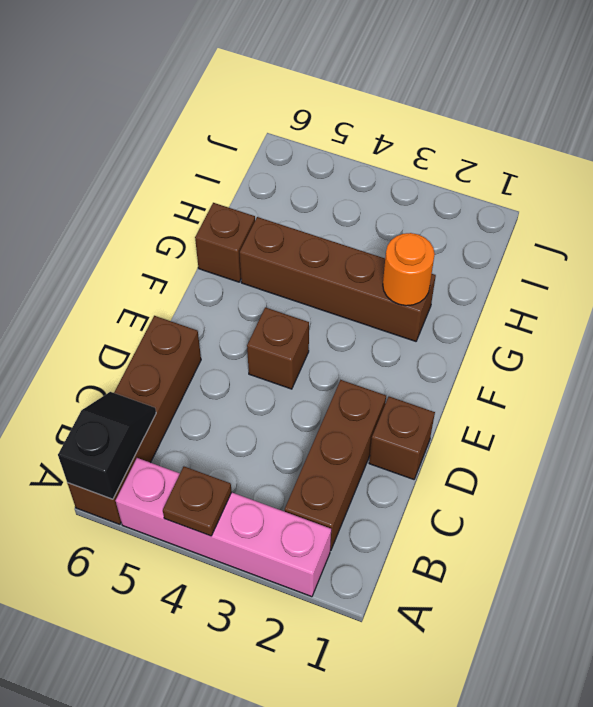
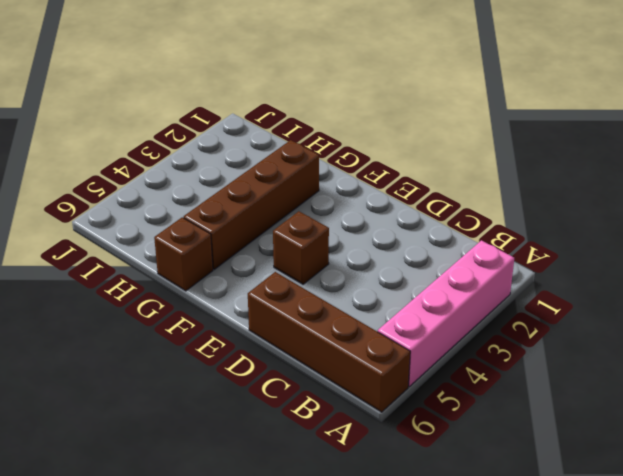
none -> brown brick B2:D2 level 1
none -> brown brick D1 level 1

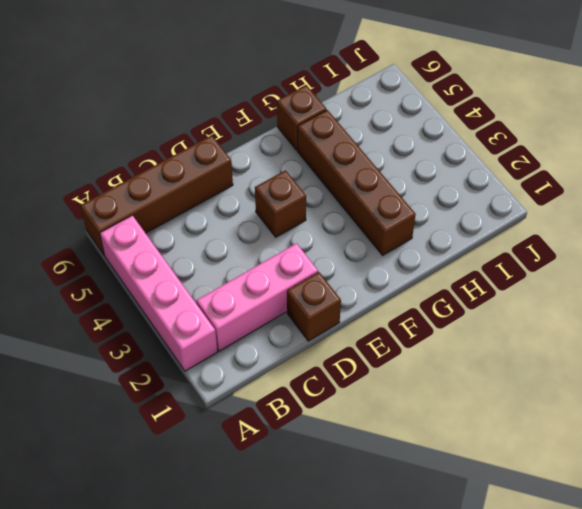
pink brick B2:D2 level 1 -> brown brick B2:D2 level 1
none -> brown plate A4 level 2
none -> black slope A6:B6 level 2 top A

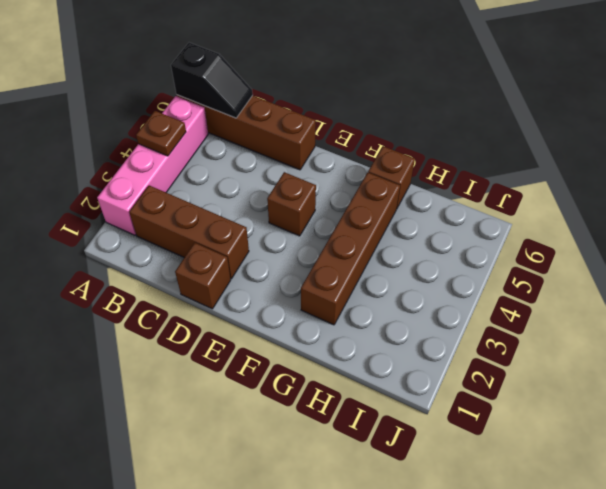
none -> orange round brick G2 level 2

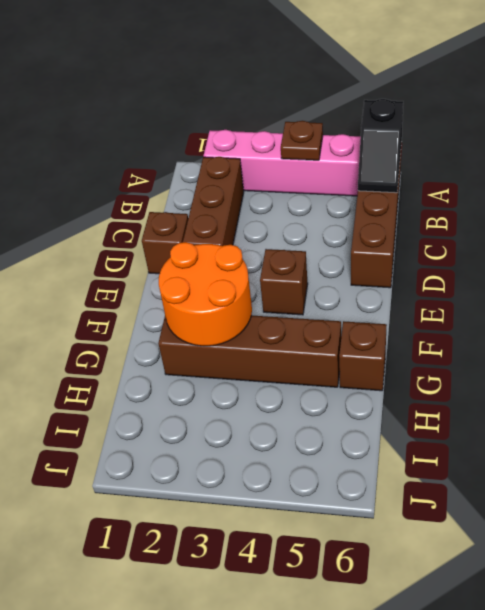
orange round brick F2:G3 level 2 -> orange round brick G2 level 2

